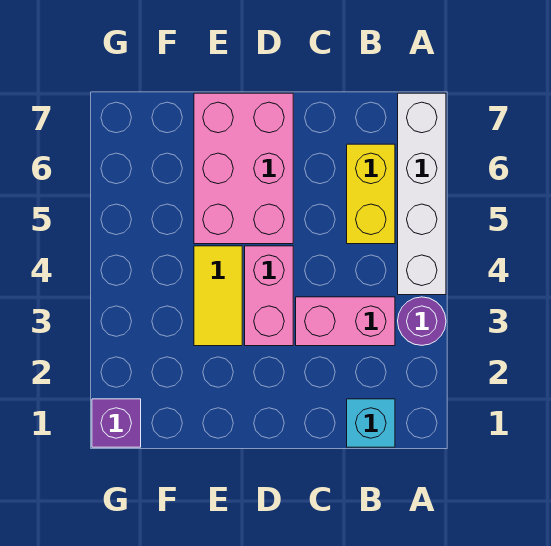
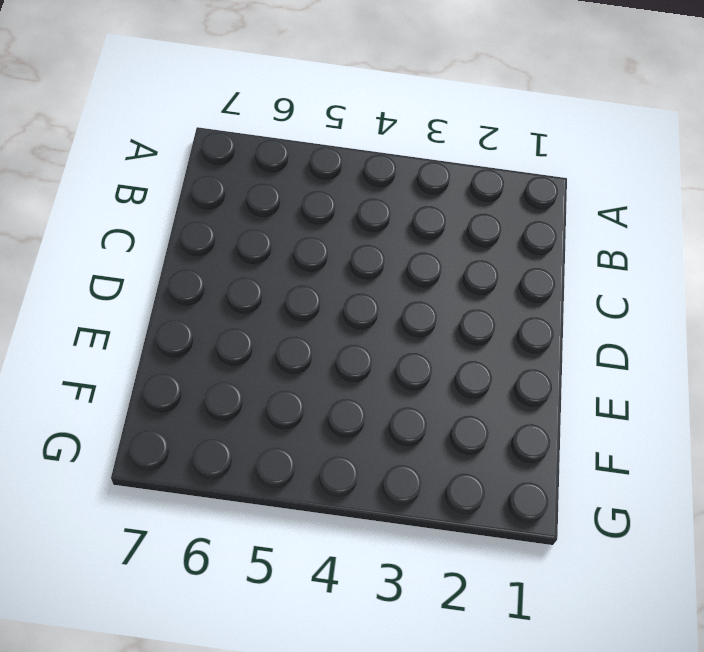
none -> purple round brick A3 level 1
none -> white brick A4:A7 level 1

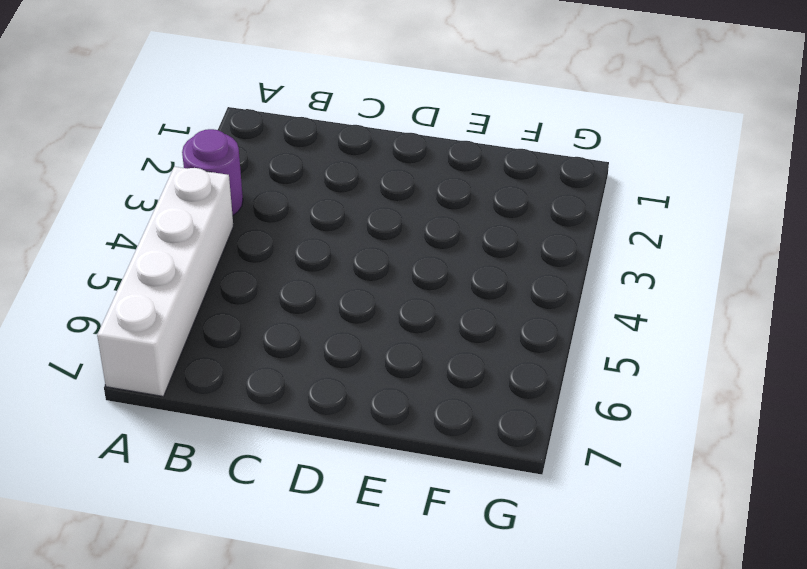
none -> cyan brick B1 level 1
none -> pink brick B3:C3 level 1

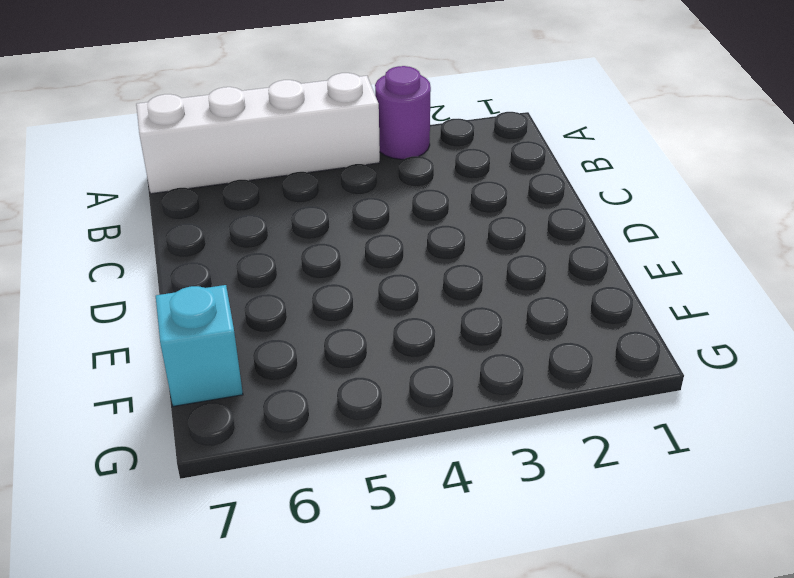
cyan brick F7 level 1 -> cyan brick B1 level 1
none -> pink brick B3:C3 level 1
none -> yellow brick B5:B6 level 1

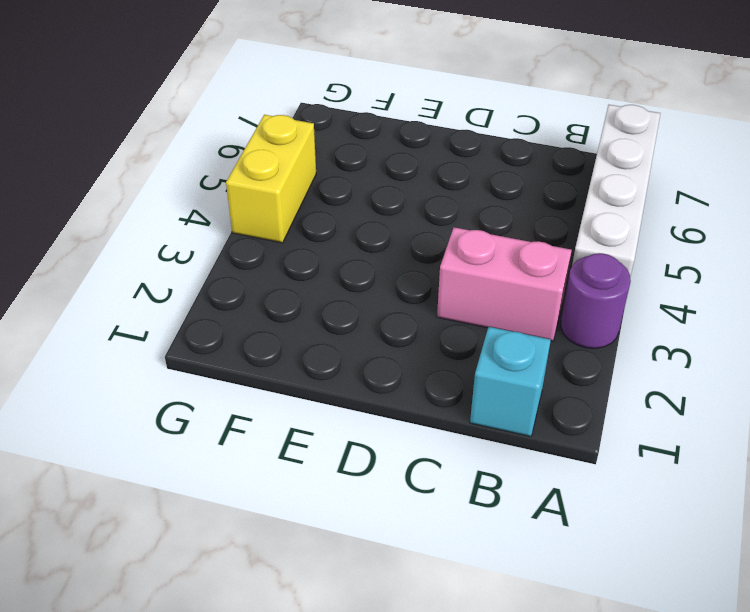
yellow brick G4:G5 level 1 -> yellow brick B5:B6 level 1
none -> pink brick D3:D4 level 1
none -> pink brick D5:E7 level 1

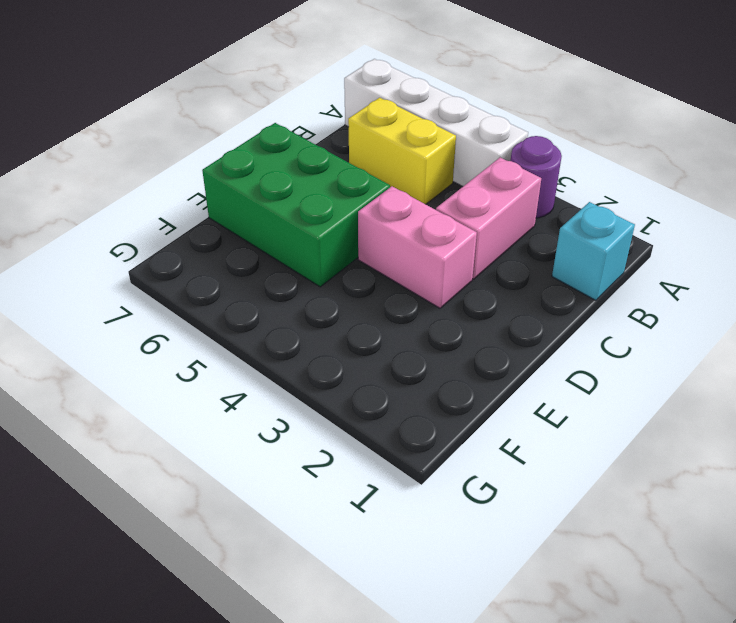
green brick D5:E7 level 1 -> pink brick D5:E7 level 1
none -> yellow tile E3:E4 level 1
none -> purple brick G1 level 1

